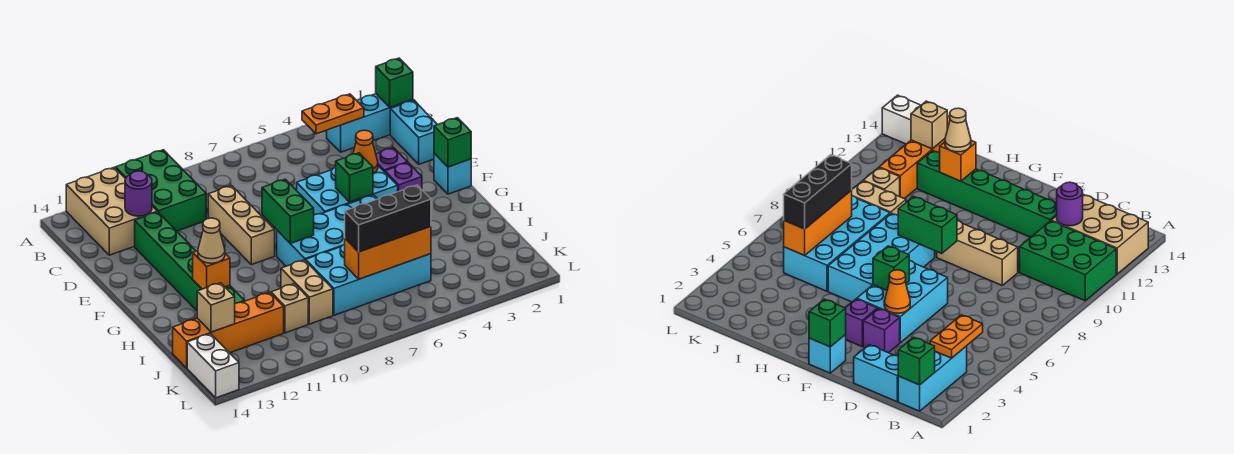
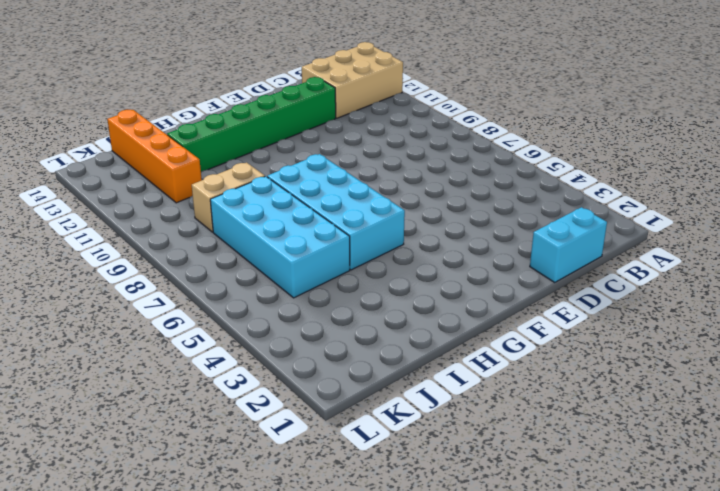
none -> green brick A10:C11 level 1
none -> cyan brick B1:B3 level 1
none -> tan brick D9:F9 level 1

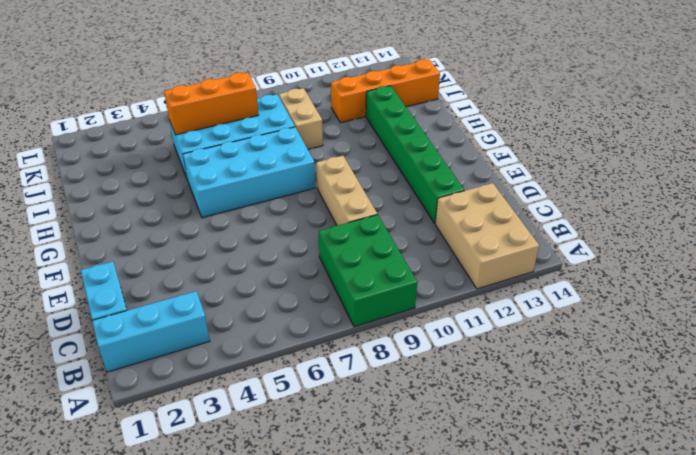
green brick A8:C9 level 1 -> green brick A10:C11 level 1
none -> purple brick E3 level 1
none -> cyan brick E4:F6 level 1
none -> cyan brick F1 level 1

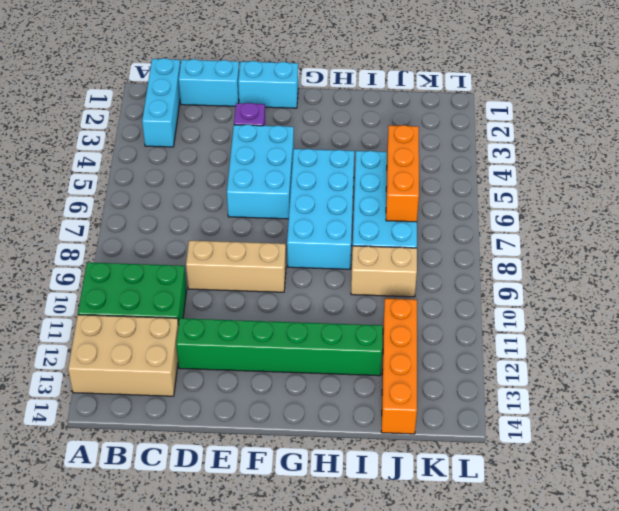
cyan brick E1:F1 level 1 -> cyan brick F1 level 1
none -> purple brick F3 level 1
none -> tan brick J10 level 1
none -> white brick K14:L14 level 1

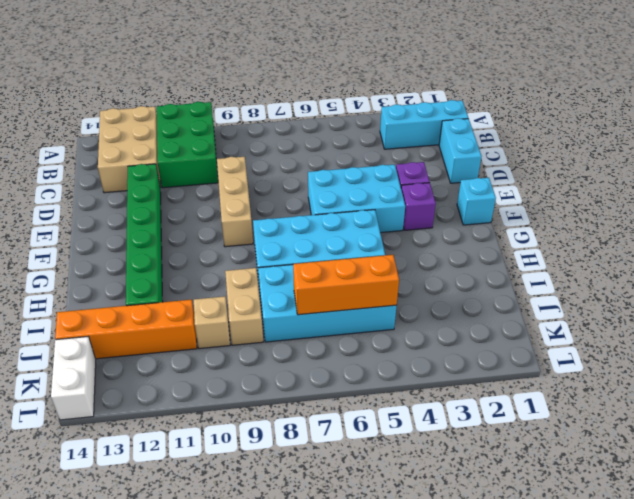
none -> green brick B1 level 2
none -> orange plate B3:B4 level 2
none -> purple round brick C12 level 2

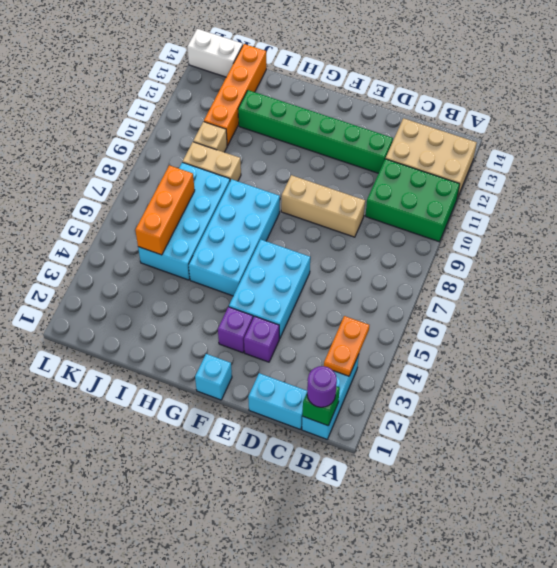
purple round brick B1 level 3 -> purple round brick C12 level 2
none -> orange cone E4 level 2
none -> green brick F1 level 2
none -> green brick F5 level 2

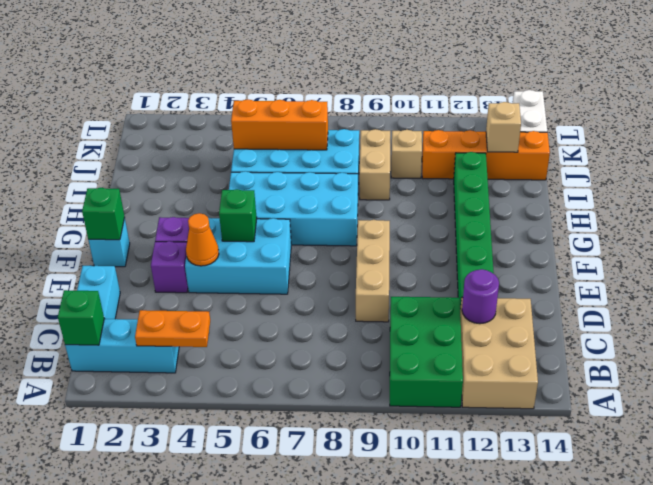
none -> green brick F8:G8 level 2
none -> orange brick H12 level 2
none -> tan cone H12 level 3

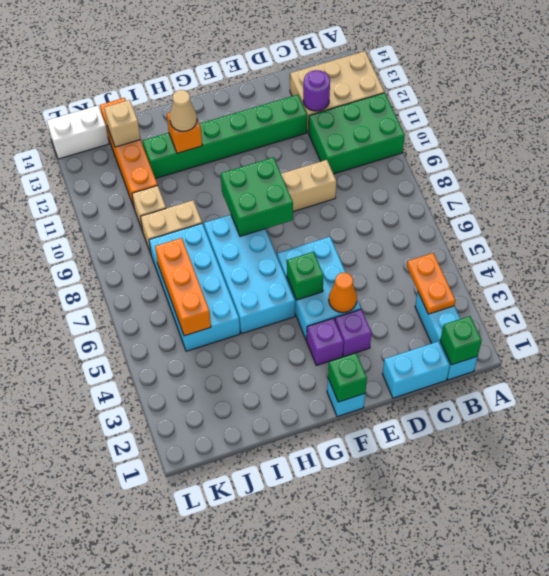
green brick F8:G9 level 2 -> green brick F8:G8 level 2
none -> black brick J5:J7 level 3

